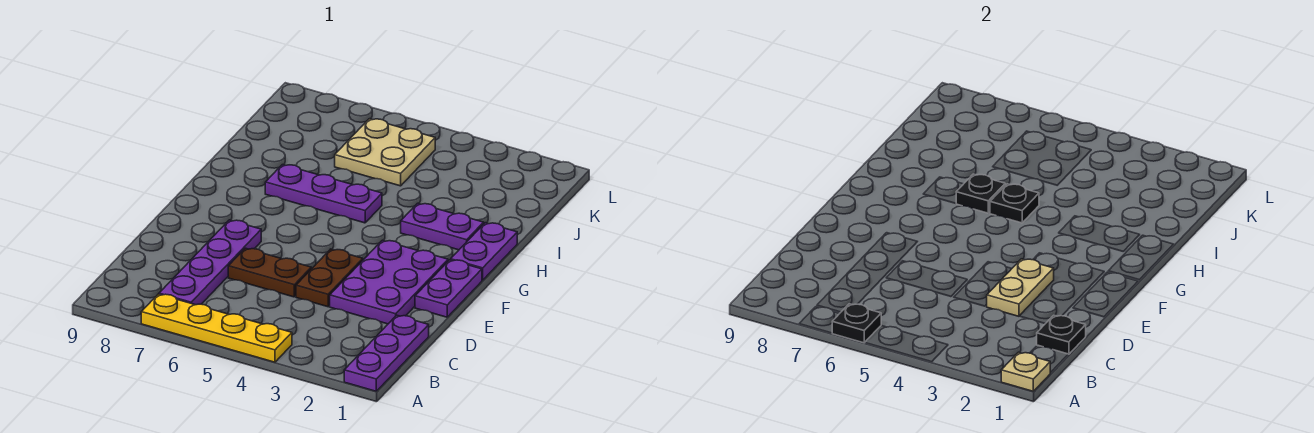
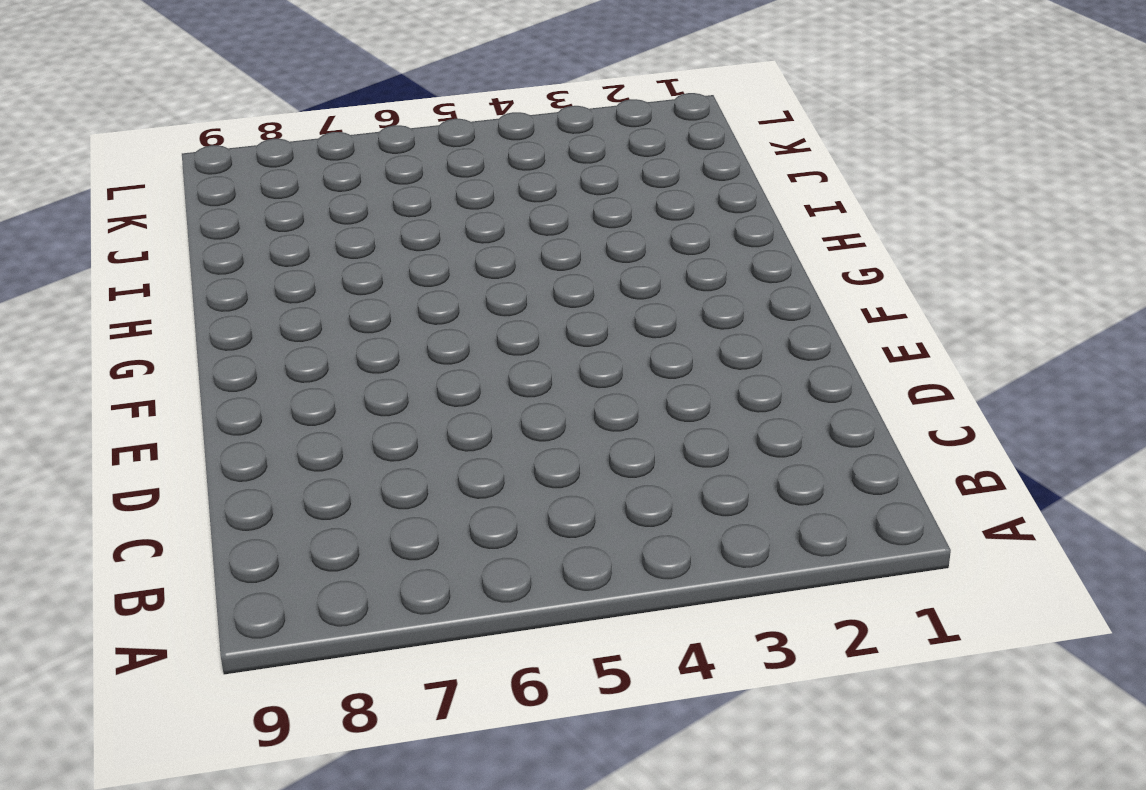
none -> purple plate A1:C1 level 1
none -> yellow plate A4:A7 level 1
none -> purple plate B7:E7 level 1

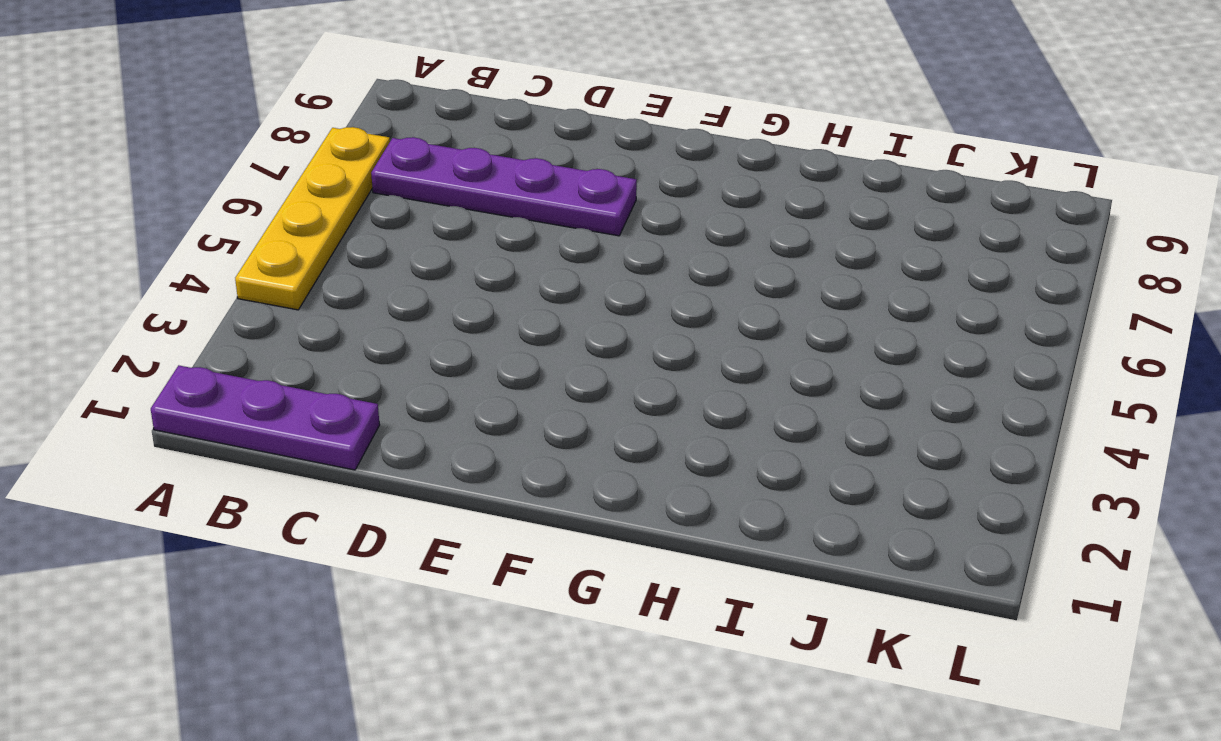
none -> purple plate D2:F3 level 1
none -> brown plate D4:E4 level 1
none -> brown plate D5:D6 level 1

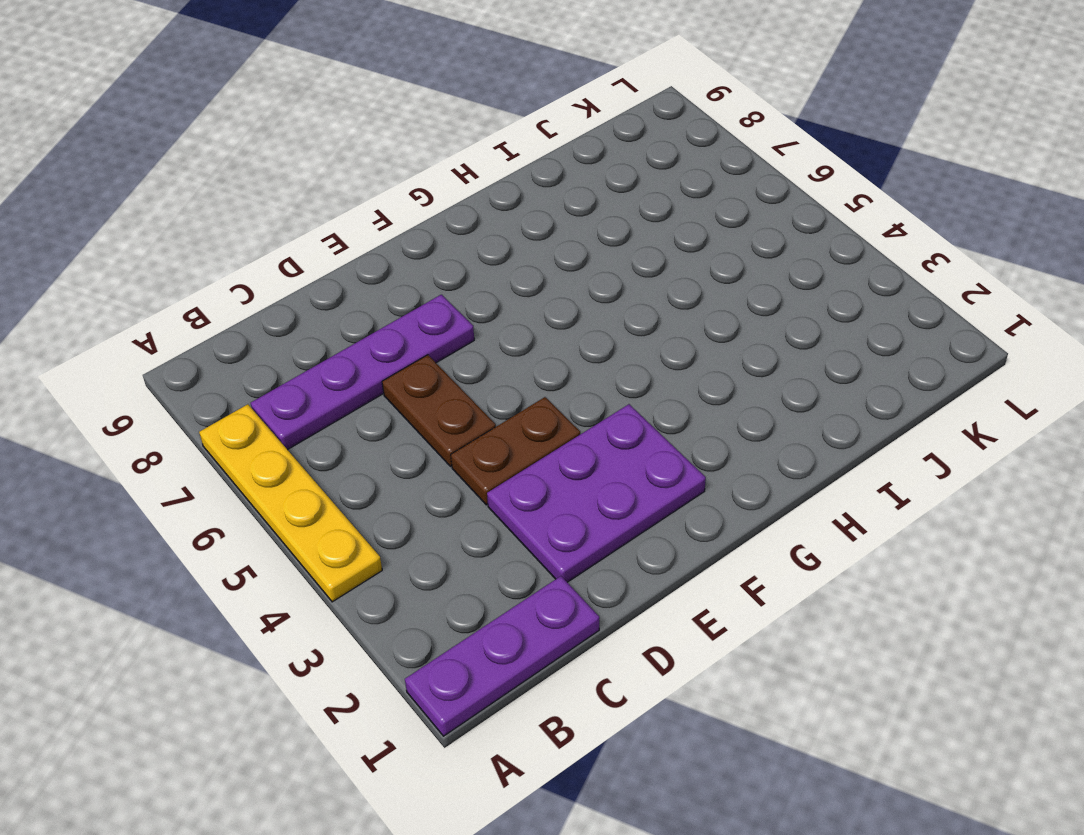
none -> purple plate E1:F1 level 1
none -> purple plate G1:H1 level 1
none -> purple plate H2:H3 level 1

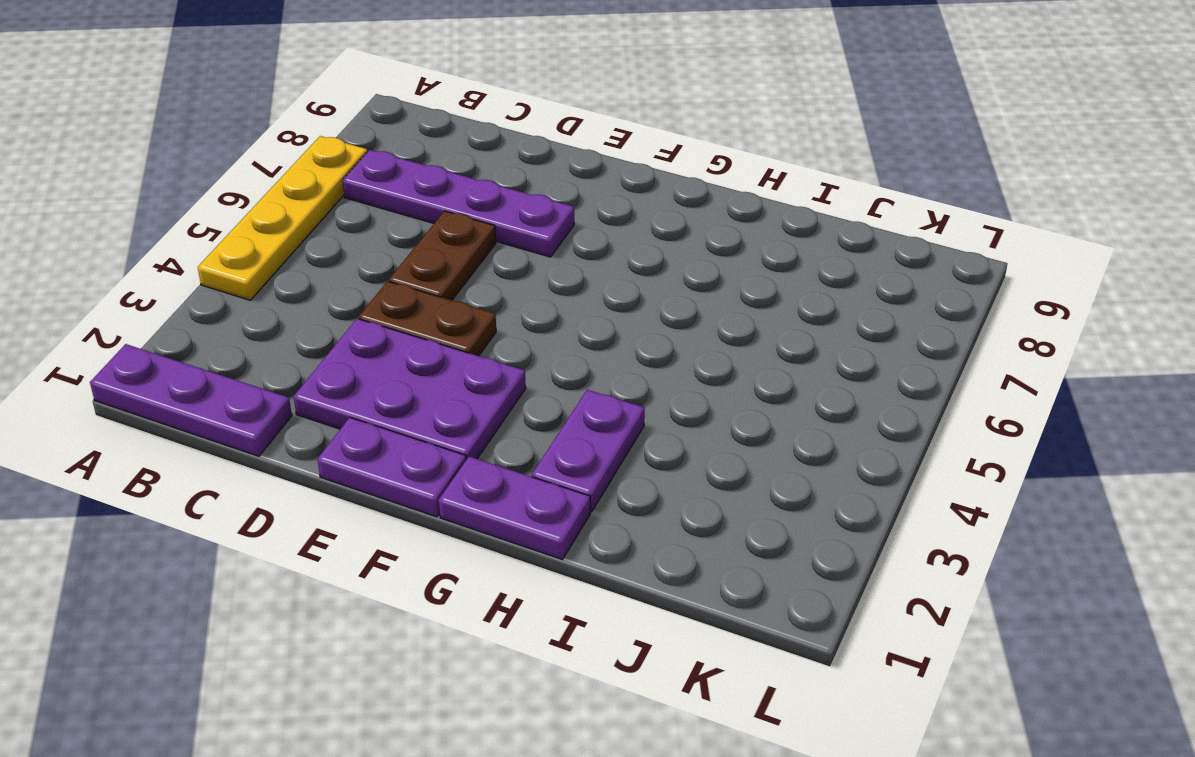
none -> purple plate H5:H7 level 1
none -> tan plate J5:K6 level 1
none -> tan plate A1 level 2

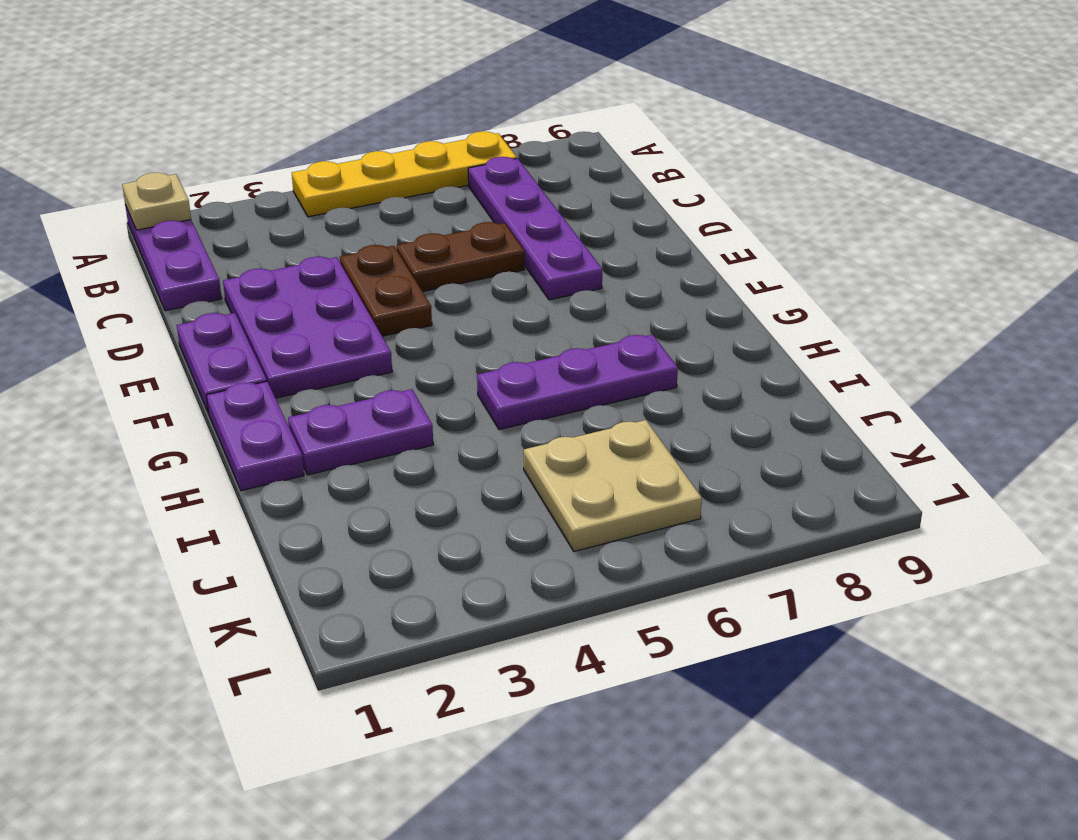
none -> black plate A6 level 2
none -> black plate C1 level 2
none -> tan plate D3:E3 level 2

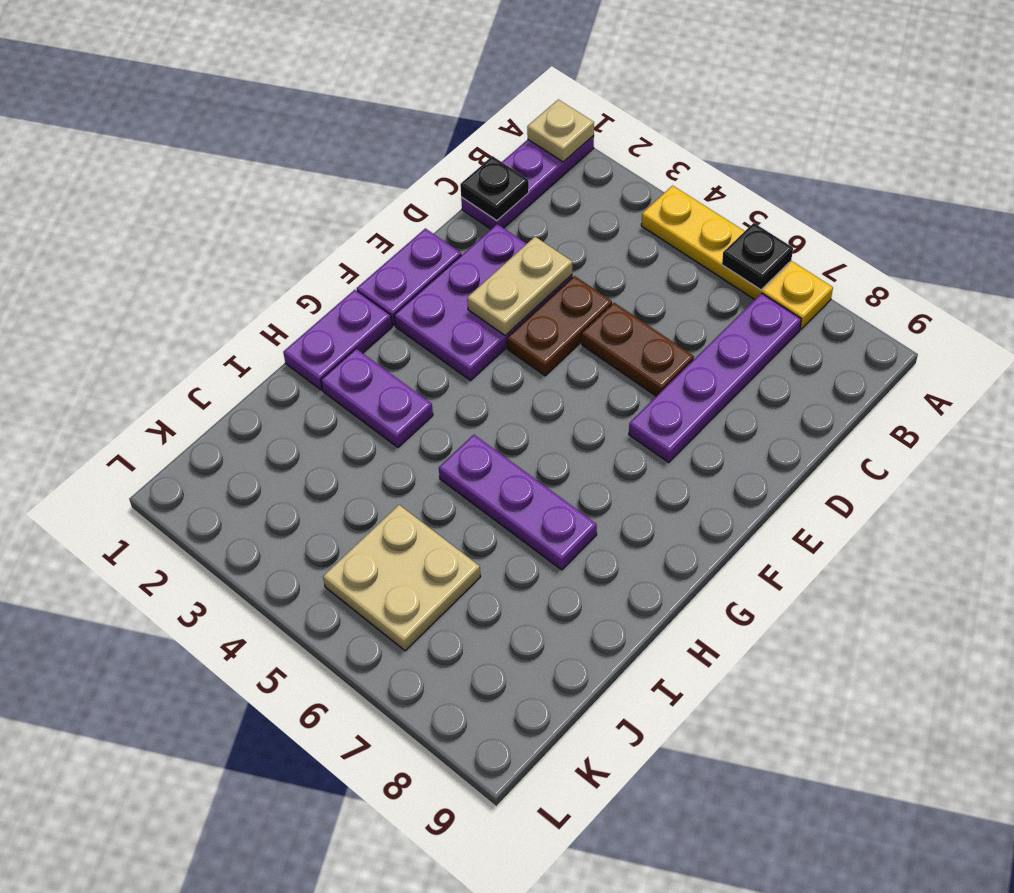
none -> black plate H5 level 2
none -> black plate H6 level 2

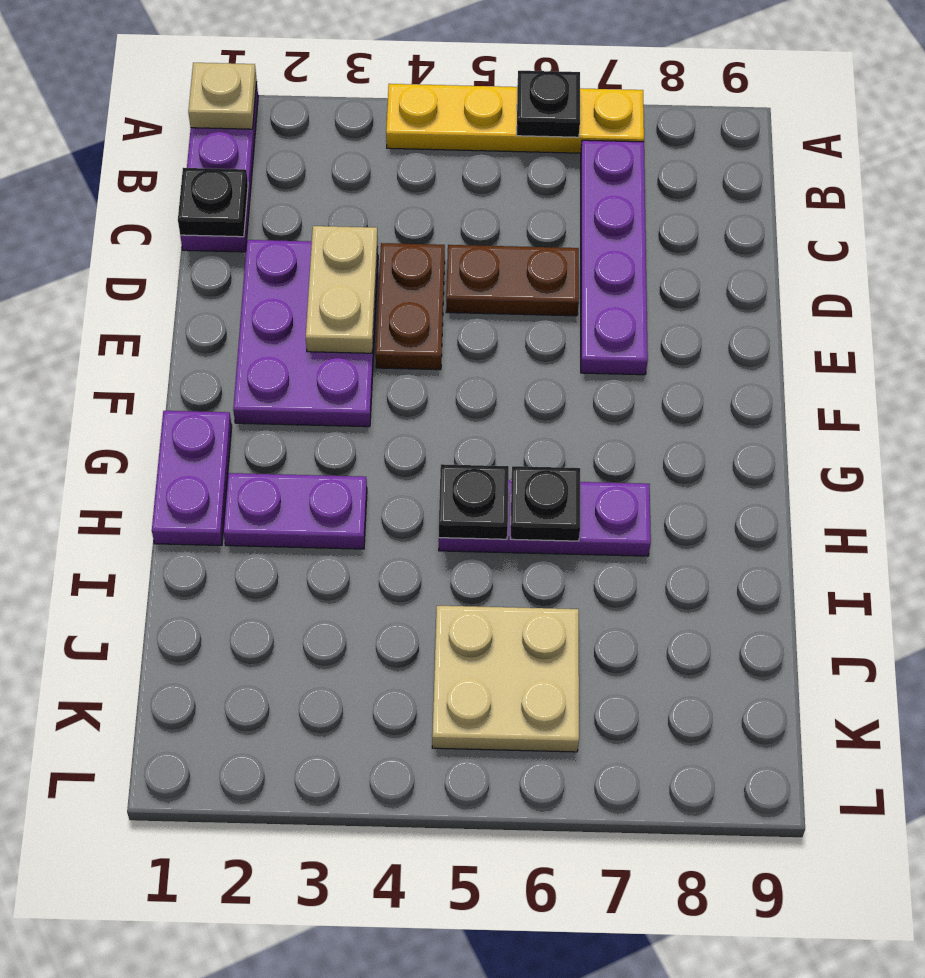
none -> purple plate E1:F1 level 1

